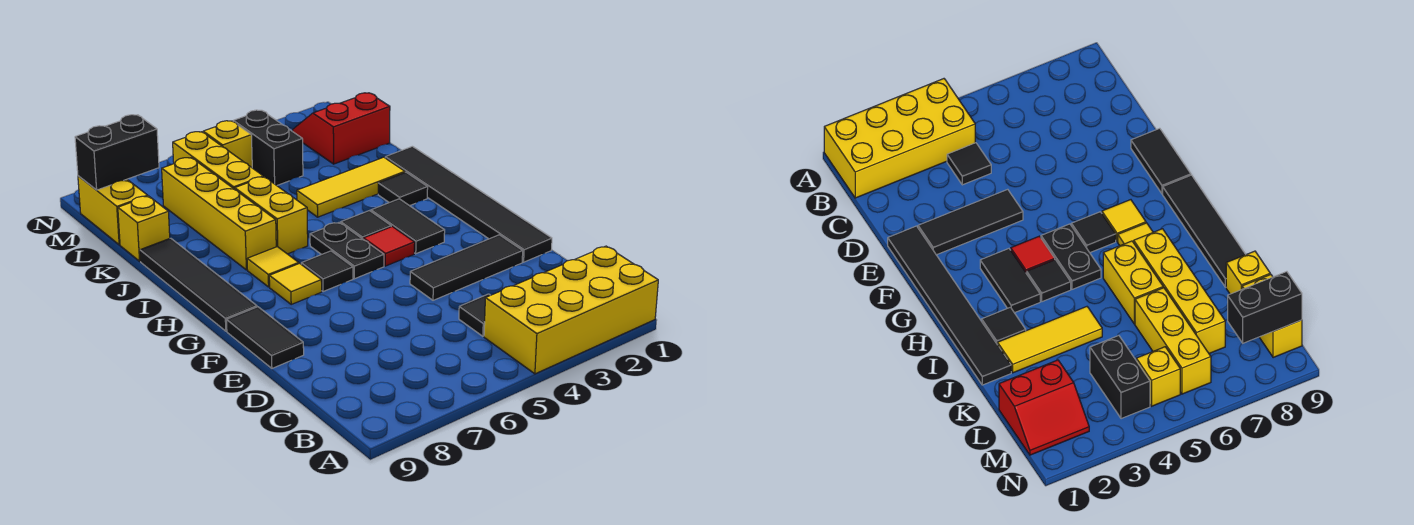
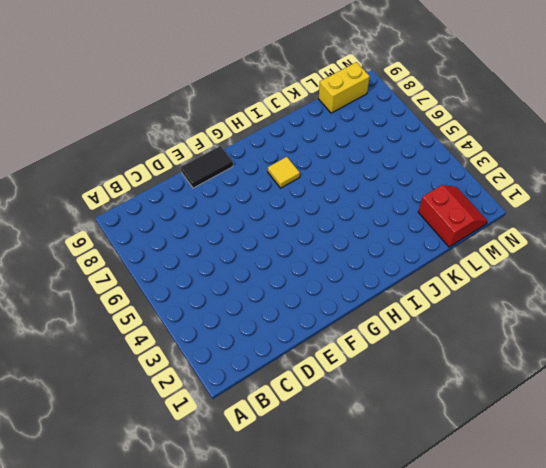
none -> yellow brick A1:B4 level 1
none -> black tile C4 level 1
none -> black tile E1:J1 level 1

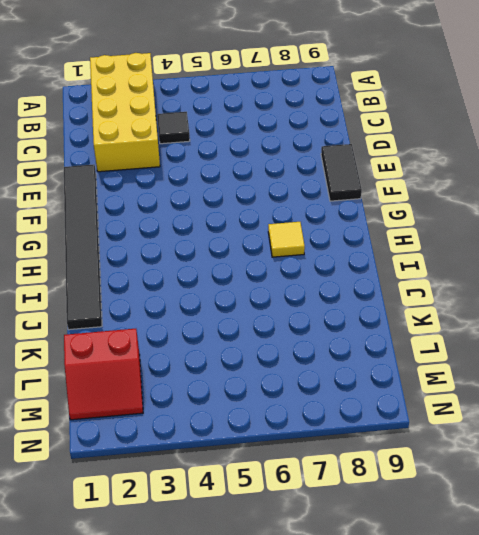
yellow brick A2:D3 level 1 -> yellow brick A1:B4 level 1
none -> black tile E2:E4 level 1
none -> black tile G3:H3 level 1
none -> red tile G4 level 1

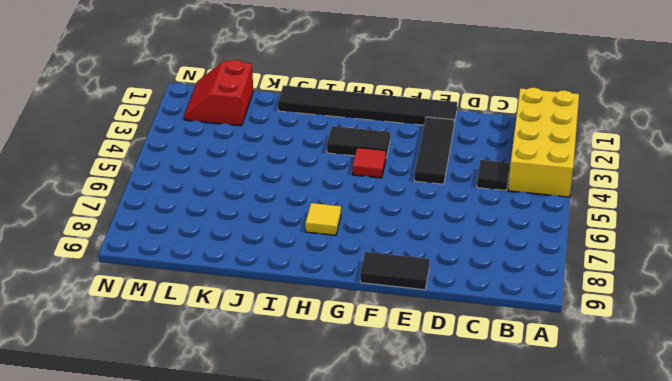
none -> black plate G5:H5 level 1
none -> black tile G6 level 1
none -> yellow tile G7 level 1

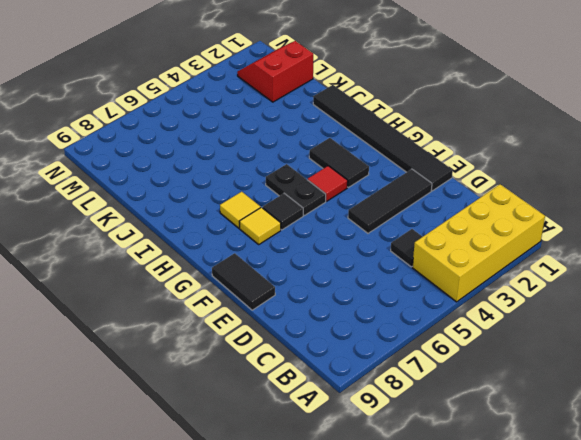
none -> black tile G9:J9 level 1
none -> black tile H4 level 1
none -> black tile I2 level 1

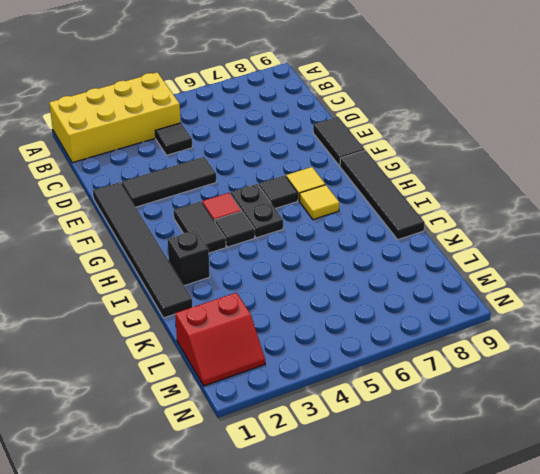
black brick I2 level 1 -> black tile I2 level 1
none -> yellow brick I6:J6 level 1
none -> yellow brick I7:L7 level 1
none -> yellow tile J2:J4 level 1

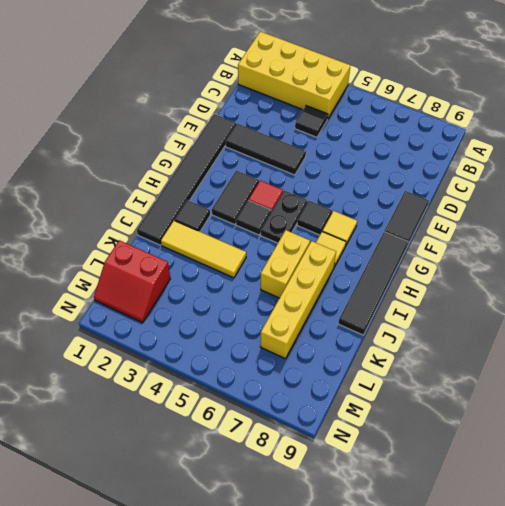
none -> yellow brick K6:M6 level 1
none -> yellow brick K9 level 1
none -> black brick L4:M4 level 1

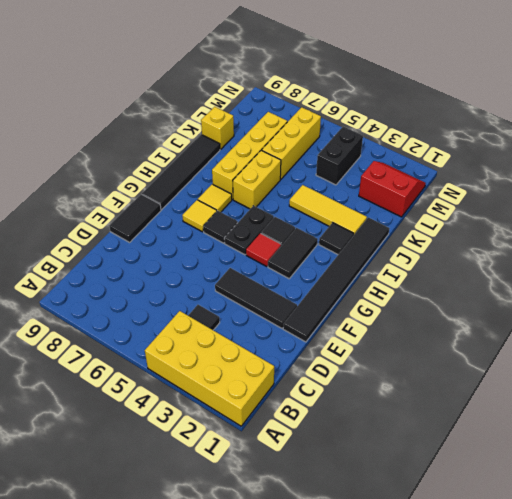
none -> yellow brick L9:M9 level 1
none -> yellow brick M5 level 1
none -> black brick M8:M9 level 2

